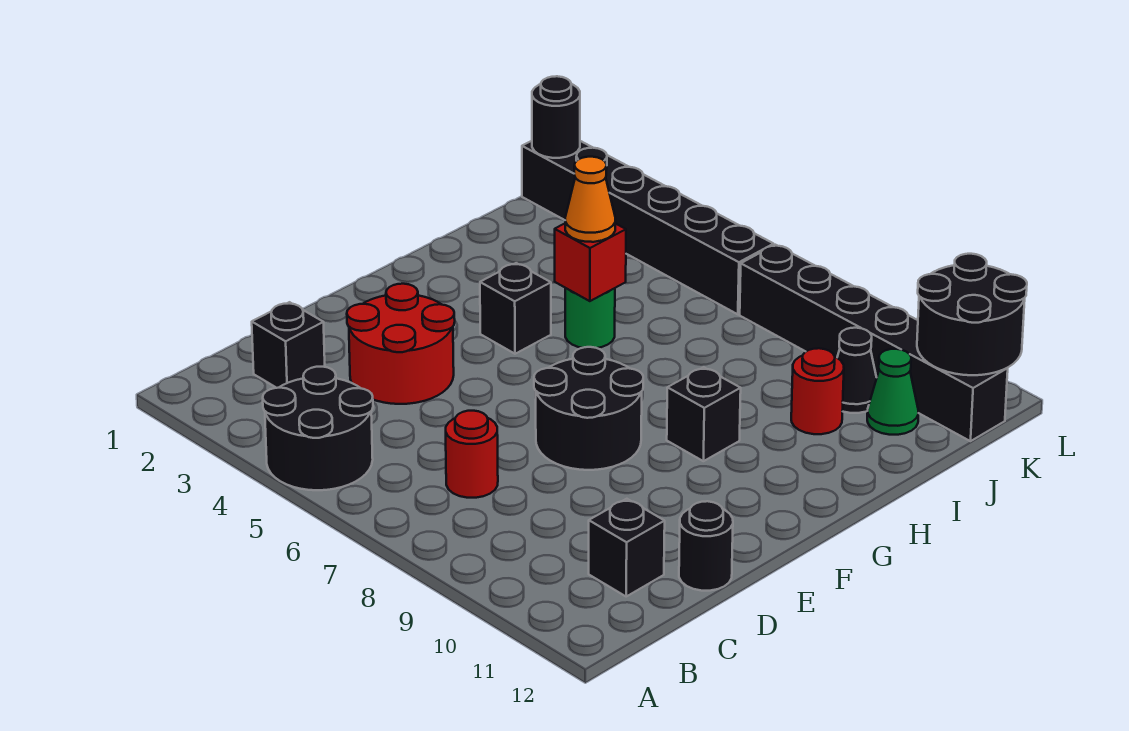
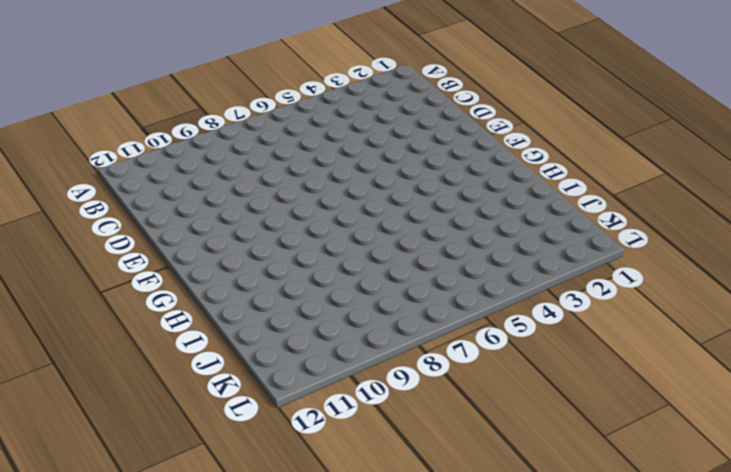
none -> black round brick A4:B5 level 1
none -> black brick C2 level 1
none -> red round brick C7 level 1

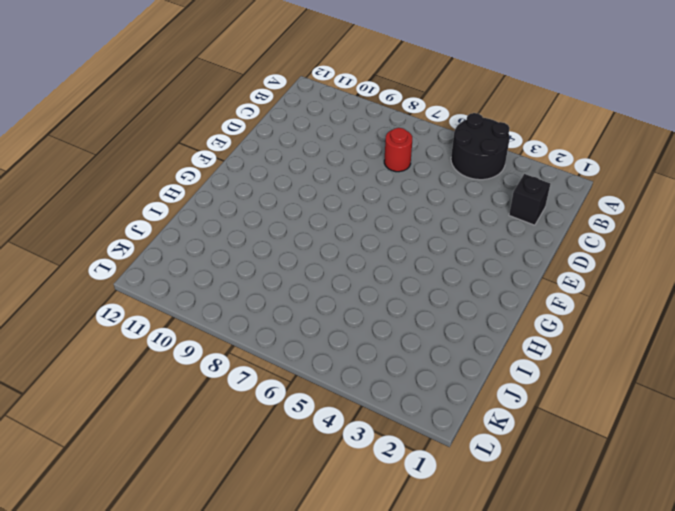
none -> black brick C11 level 1
none -> red round brick D3:E4 level 1
none -> black round brick D12 level 1

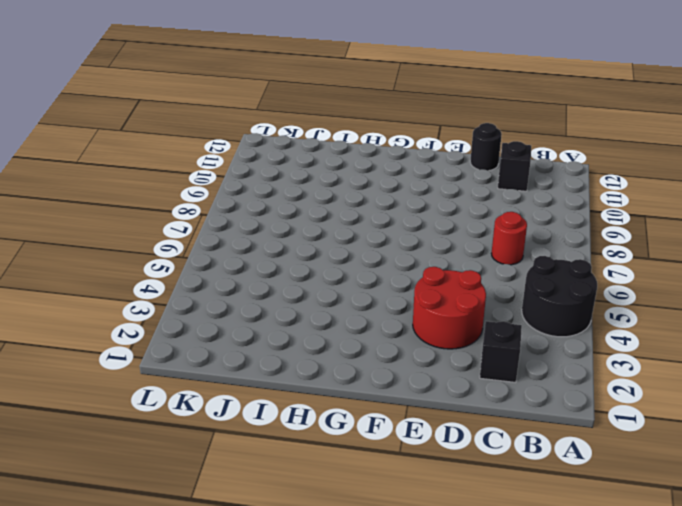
none -> black round brick E7:F8 level 1
none -> black brick G4 level 1
none -> black brick G9 level 1

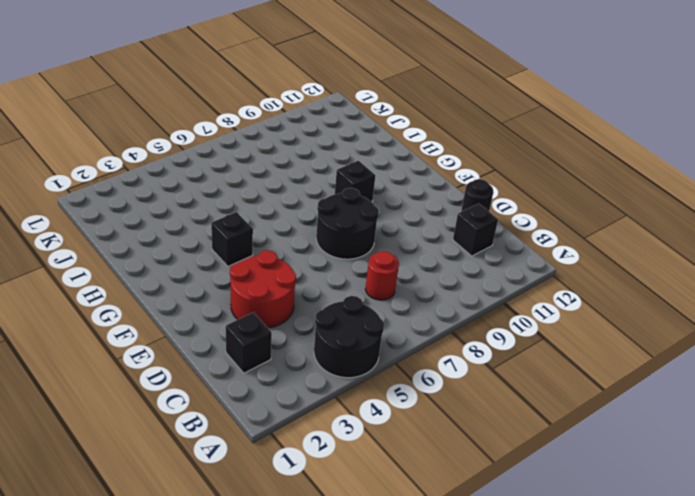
none -> green round brick H5 level 1
none -> red round brick I10 level 1
none -> black cone J10 level 1

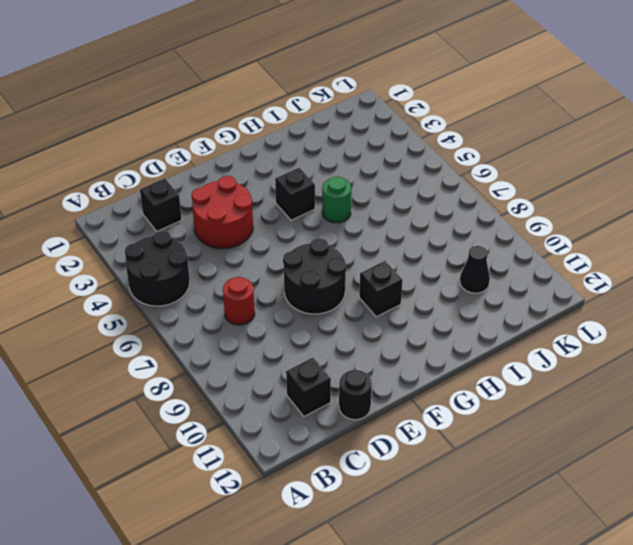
none -> red round brick I10 level 1
none -> green cone J11 level 1
none -> black brick K1:K6 level 1

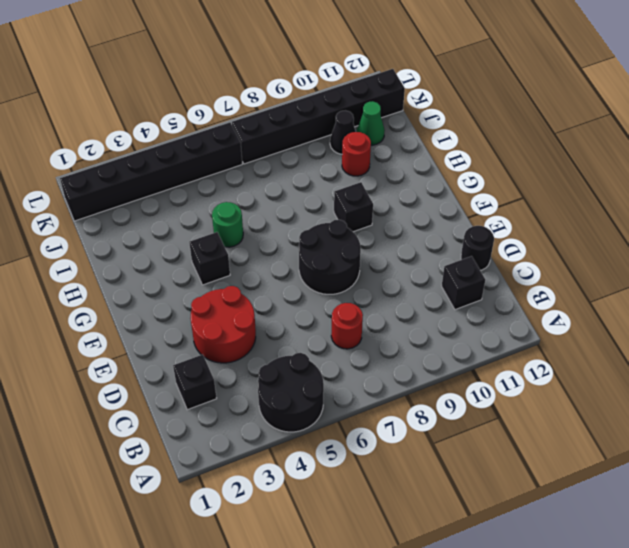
none -> red brick H5 level 2
none -> black round brick K1 level 2
none -> black round brick K11:L12 level 2

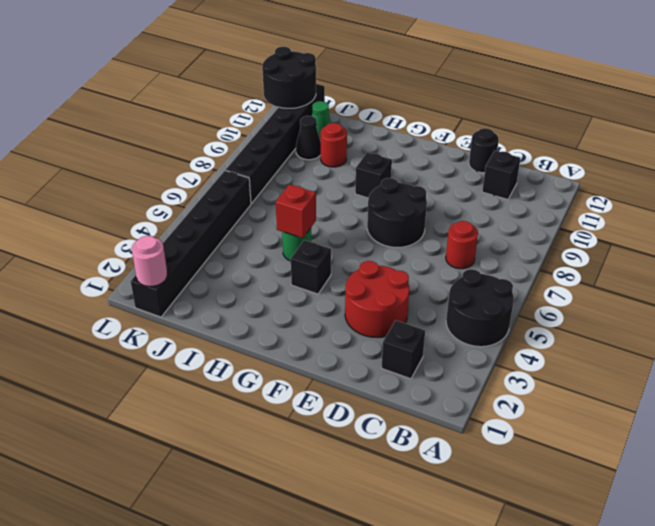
pink round brick K1 level 2 -> black round brick K1 level 2
none -> orange cone H5 level 3

